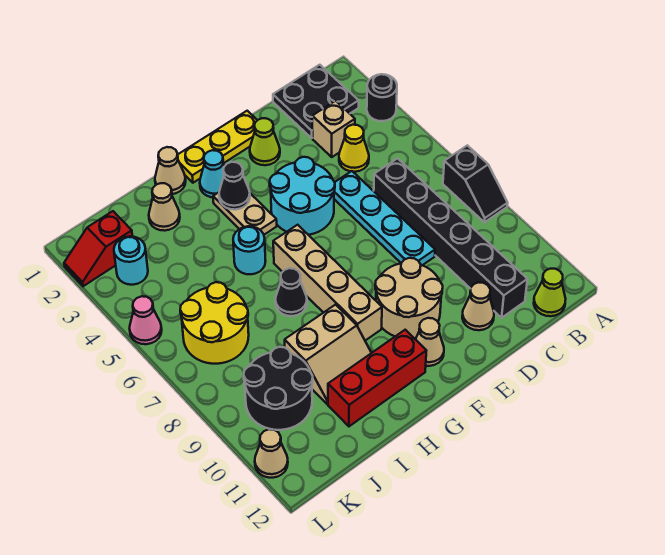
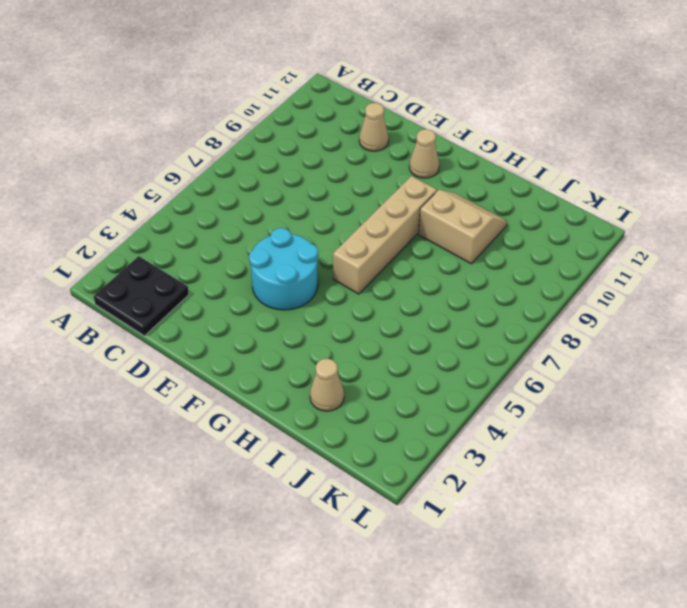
none -> black round brick A3 level 1
none -> black slope A7:A8 level 1 top 7
none -> lime cone B12 level 1
none -> tan brick C3 level 1

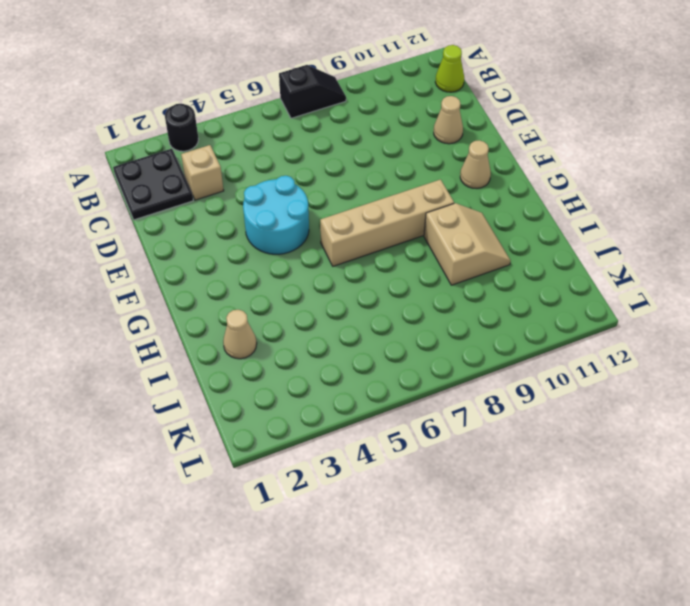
none -> yellow cone C4 level 1
none -> black brick C6:C11 level 1
none -> cyan plate D5:D8 level 1
none -> yellow plate E1:G1 level 1

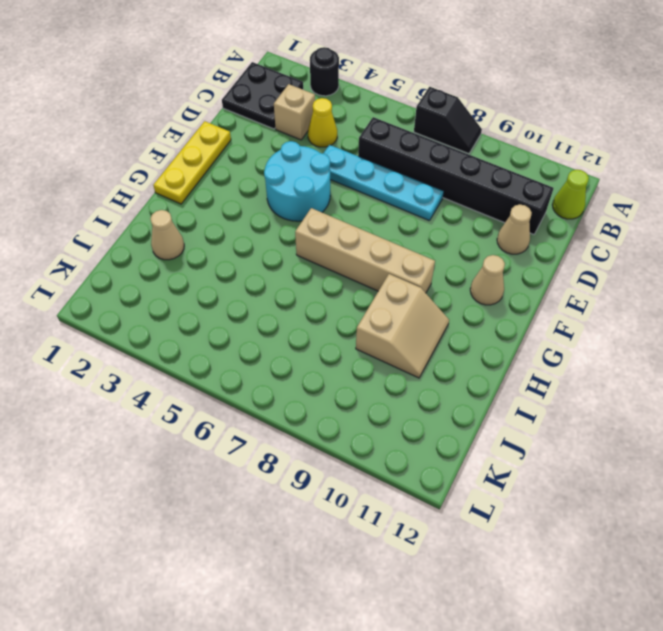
none -> lime cone E2 level 1
none -> tan round brick E9:F10 level 1
none -> cyan cone G2 level 1
none -> tan plate G3:G4 level 1

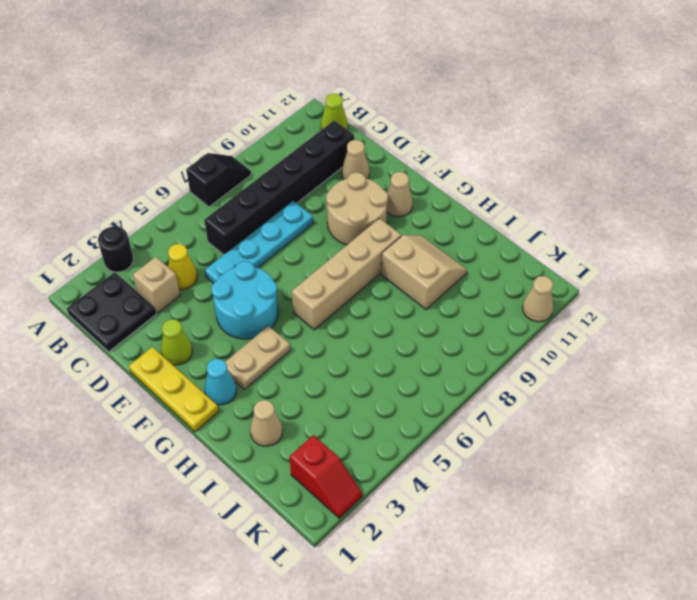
none -> red brick G11:I11 level 1
none -> tan cone H1 level 1
none -> cyan round brick H5 level 1
none -> black cone H7 level 1

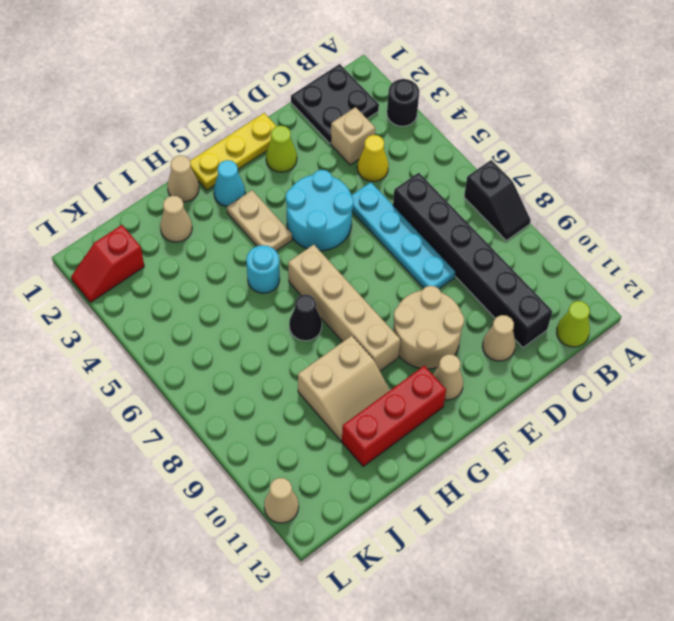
none -> yellow round brick J6:K7 level 1
none -> black round brick J9:K10 level 1
none -> cyan round brick K3 level 1
none -> pink cone L5 level 1

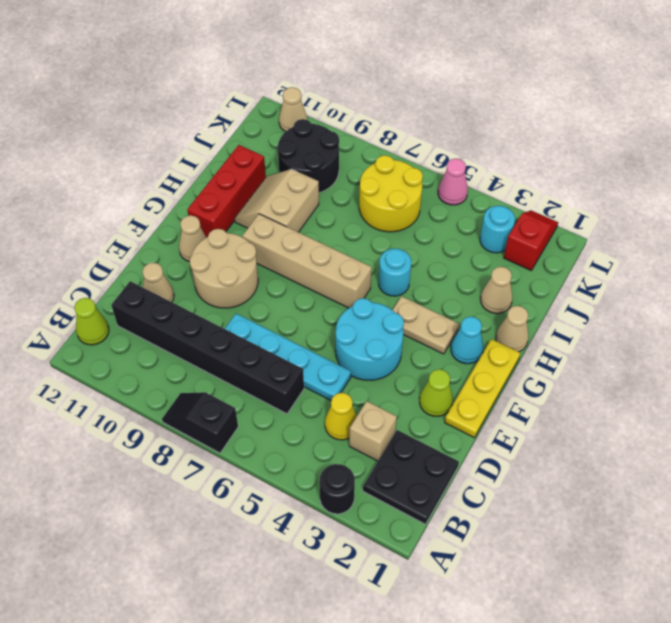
none -> black cone H7 level 1
none -> black cone G3 level 2

